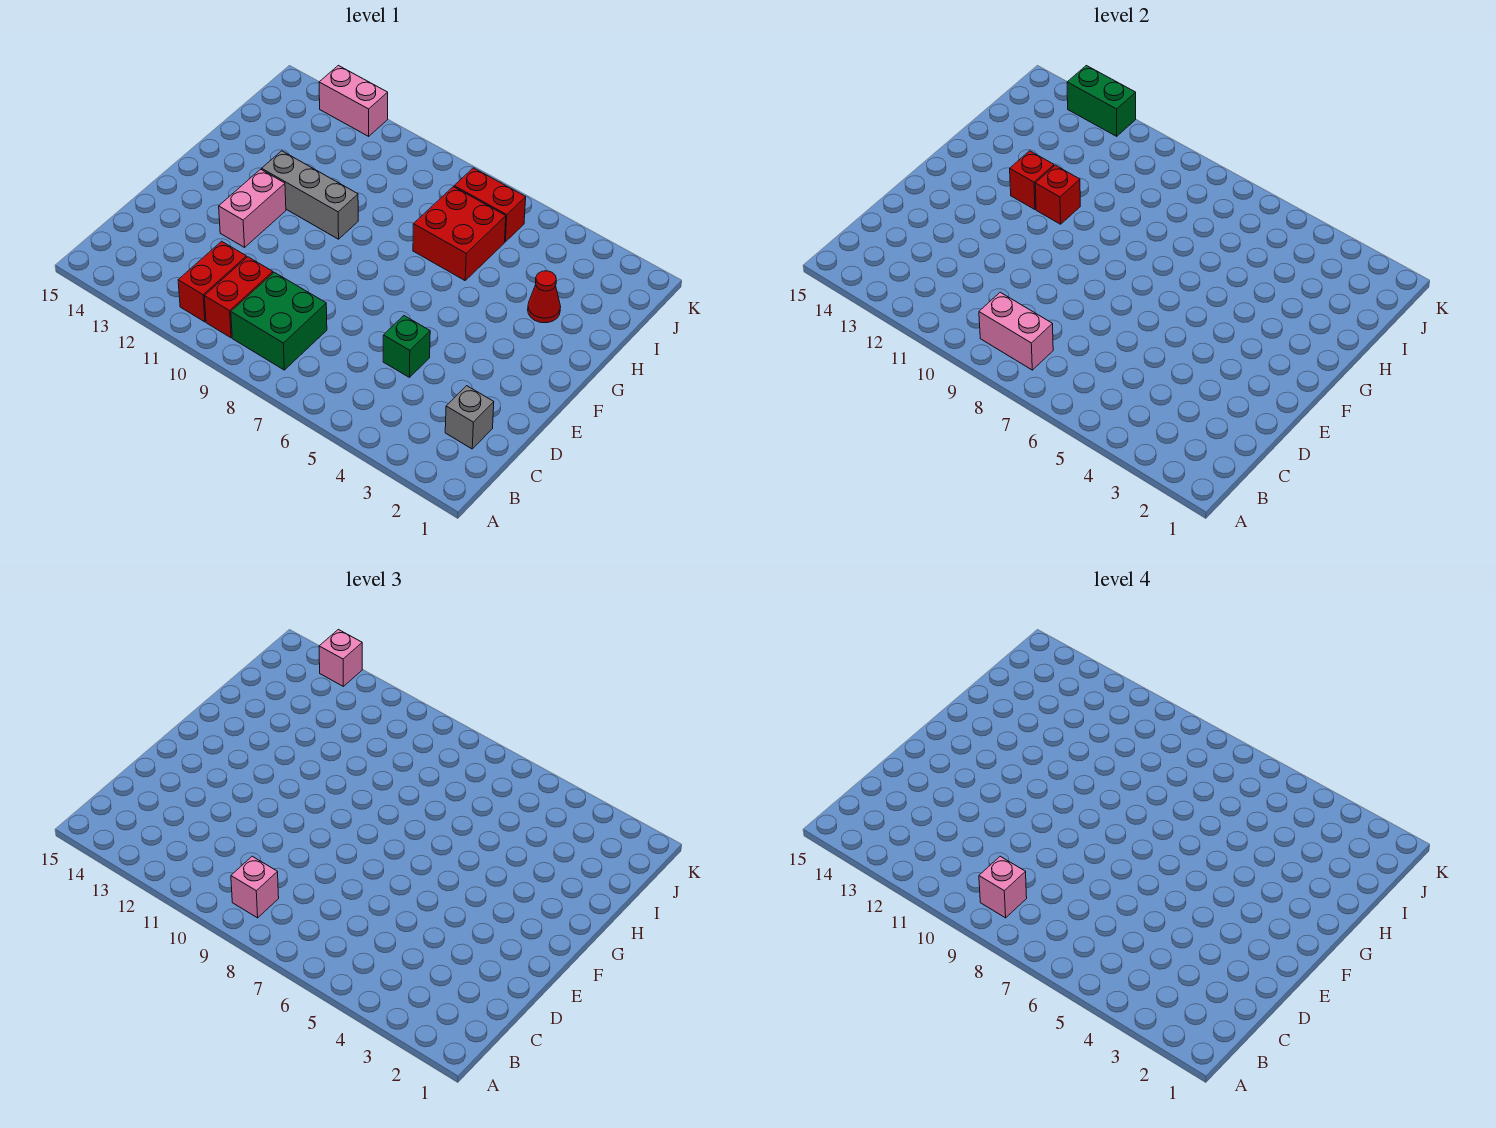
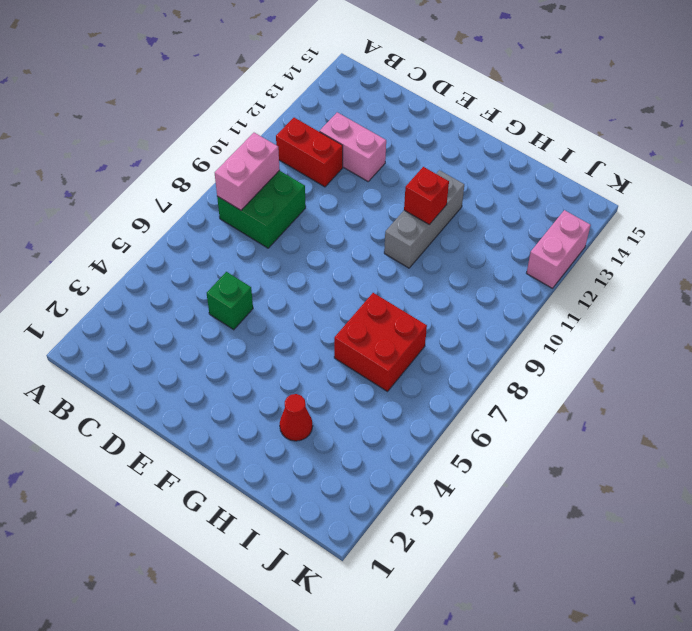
pink brick C12:D12 level 1 -> pink brick E12:F12 level 1
none -> red brick B10:C10 level 1
none -> grey brick C2 level 1
none -> red brick J6:J7 level 1

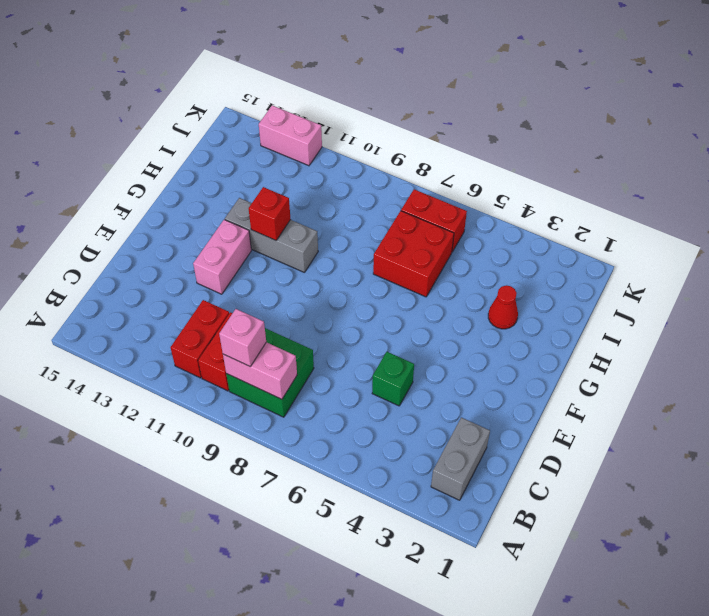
grey brick B2:C2 level 1 -> grey brick C2 level 1
none -> red brick G12 level 2
none -> green brick K12:K13 level 2
none -> pink brick K13 level 3

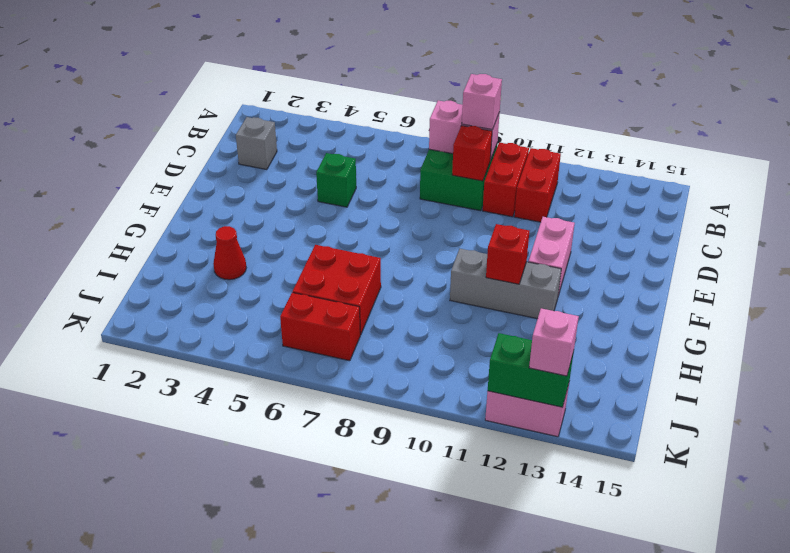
red brick C9 level 2 -> red brick G12 level 2
none -> pink brick B9 level 4

